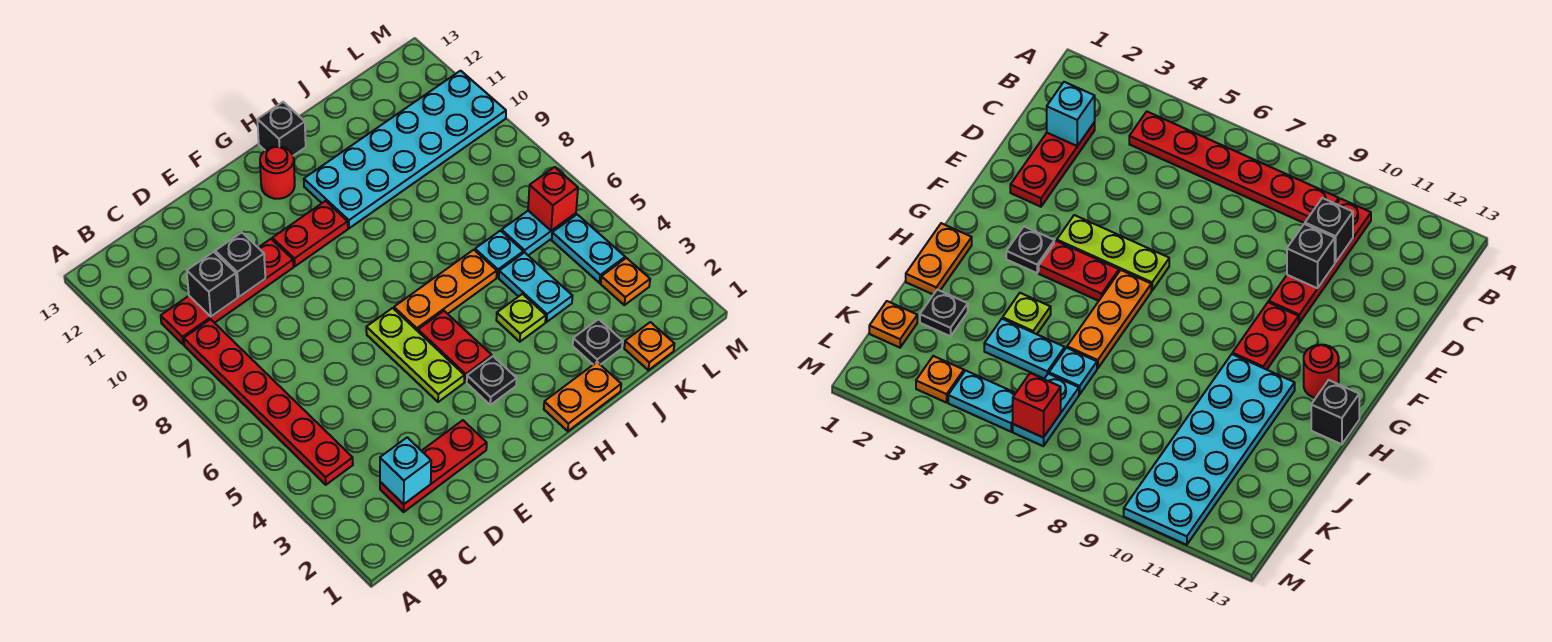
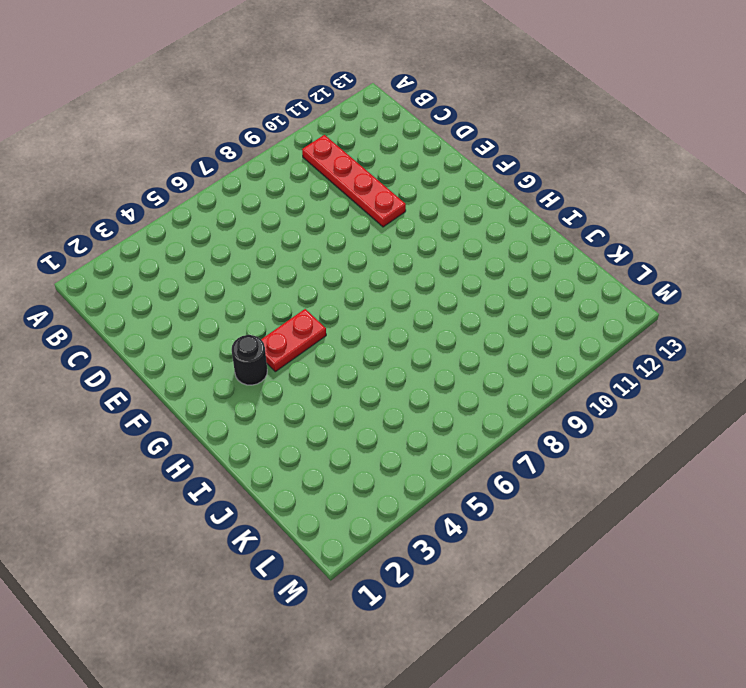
black round brick G3 level 1 -> black plate G3 level 1
none -> red plate B4:B9 level 1
none -> red plate C2:E2 level 1
none -> lime plate F4:F6 level 1

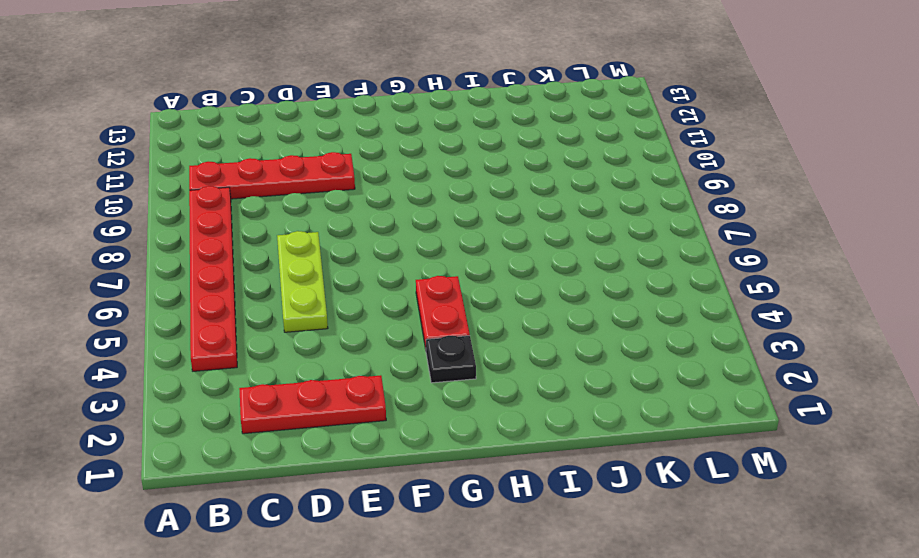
lime plate D5:D7 level 1 -> lime plate F4:F6 level 1
none -> red plate F10:G10 level 1
none -> orange plate G6:I6 level 1
none -> red round brick G12 level 1

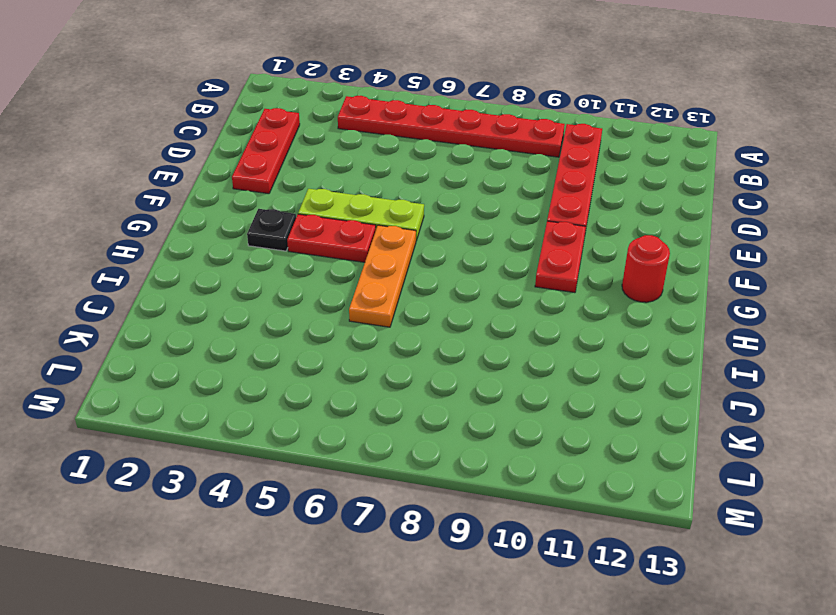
none -> orange plate H1:I1 level 1
none -> cyan plate H10:M11 level 1
none -> black brick H13 level 1

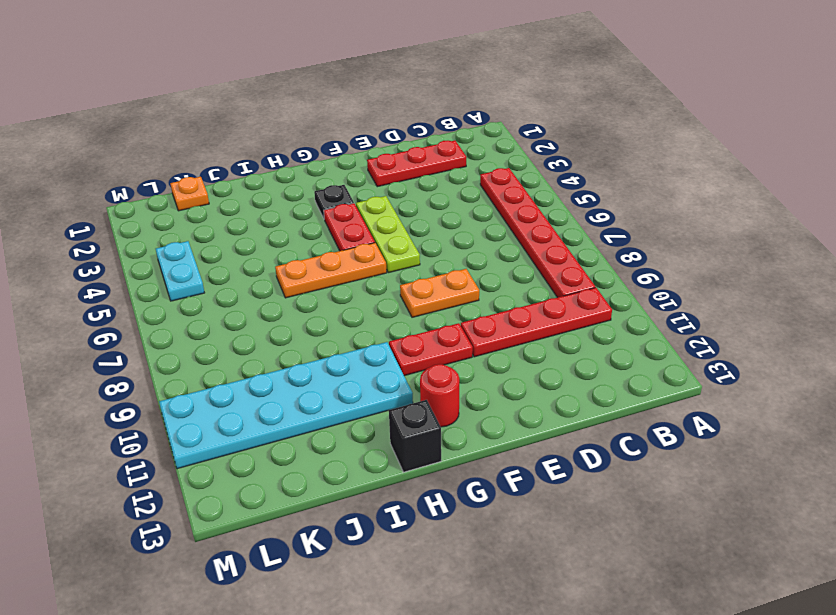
orange plate E8:F8 level 1 -> orange plate H1:I1 level 1
none -> lime plate I4 level 1
none -> black plate J2 level 1
none -> cyan plate J4:J5 level 1

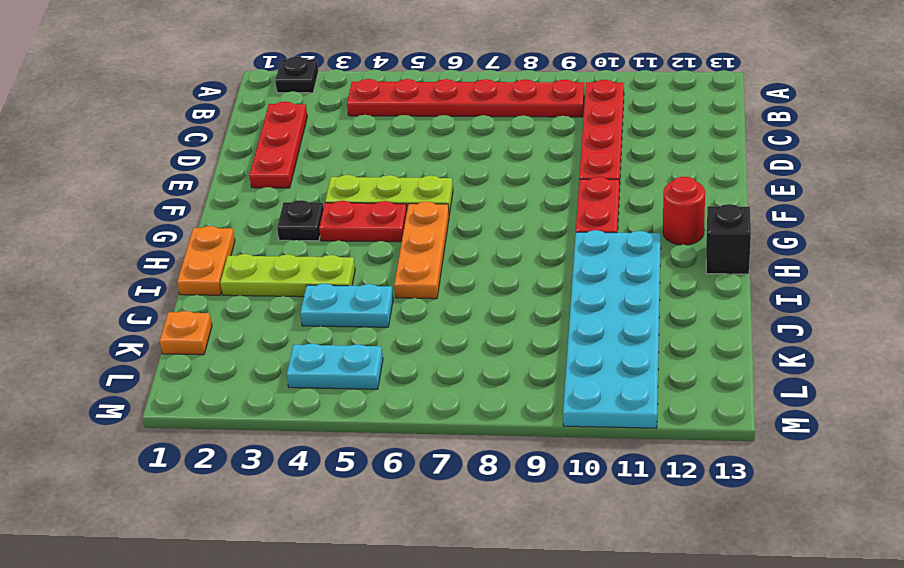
black plate A2 level 1 -> black plate J2 level 1
lime plate I2:I4 level 1 -> lime plate I4 level 1
none -> cyan plate J6 level 1
none -> cyan plate K6:L6 level 1
none -> orange plate L3 level 1

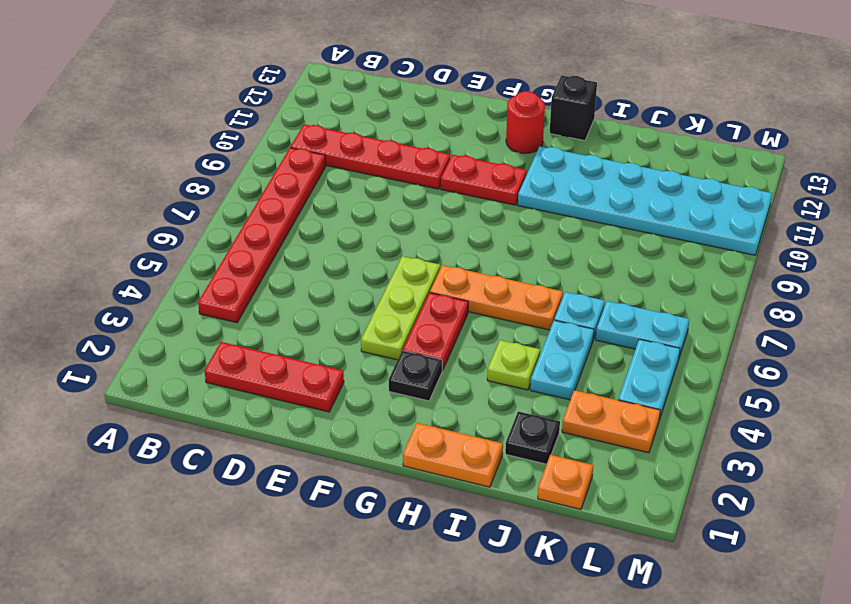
orange plate K3:L3 level 1 -> orange plate L3 level 1
none -> cyan brick C2 level 2
none -> black brick C10 level 2
none -> black brick D10 level 2

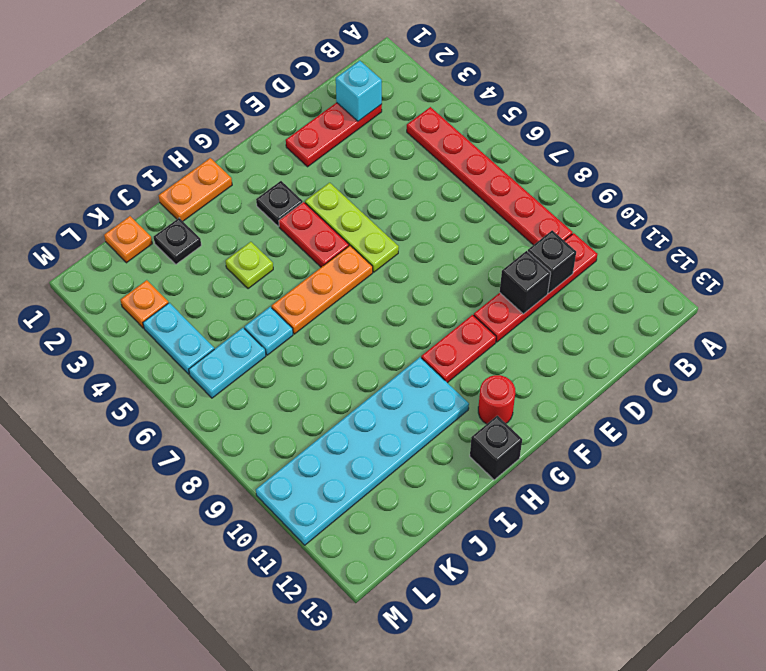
none -> cyan plate J4:J5 level 1
none -> red brick L6 level 2

